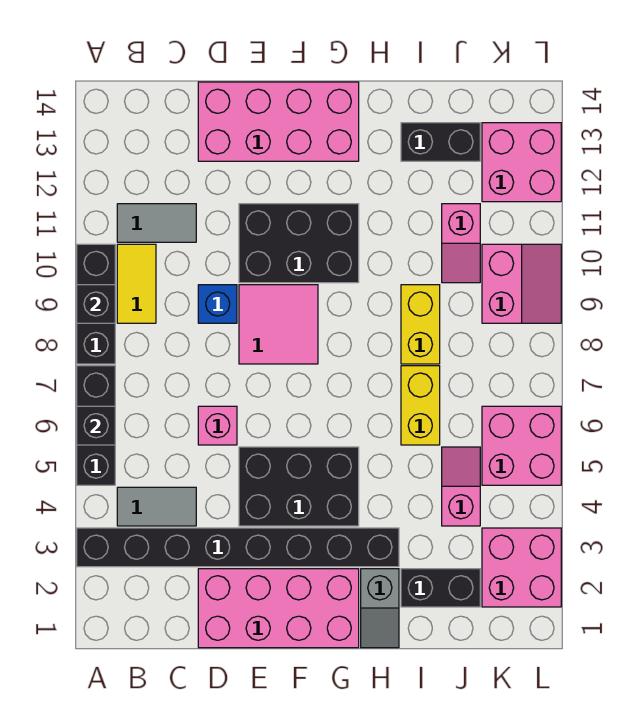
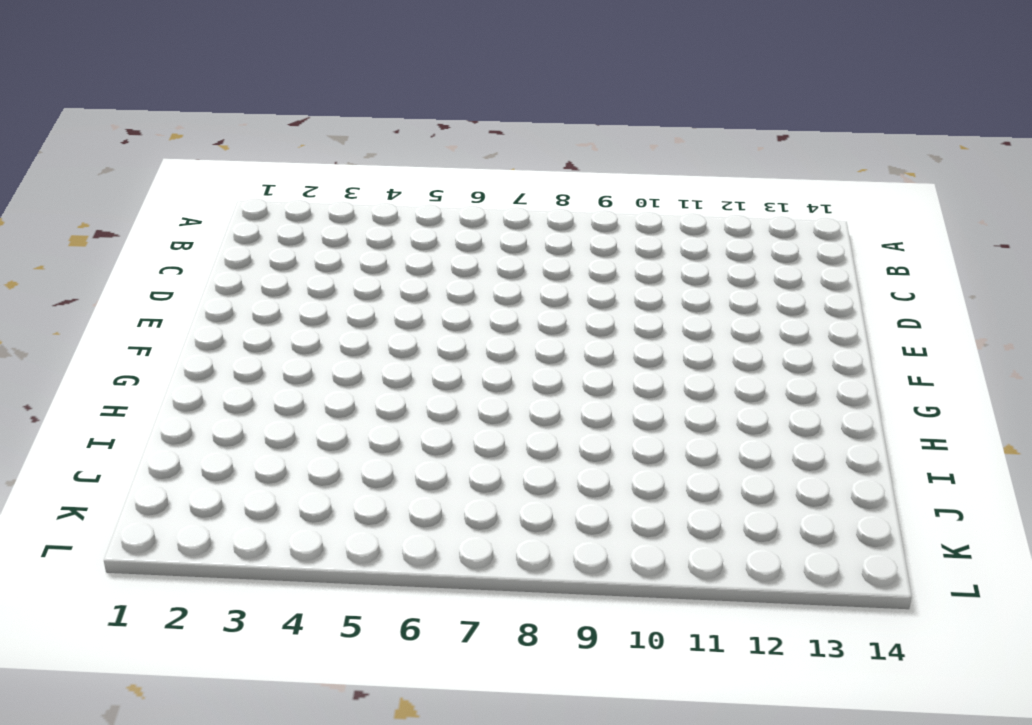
none -> black brick A3:H3 level 1
none -> black brick A5:A7 level 1
none -> black brick A8:A10 level 1

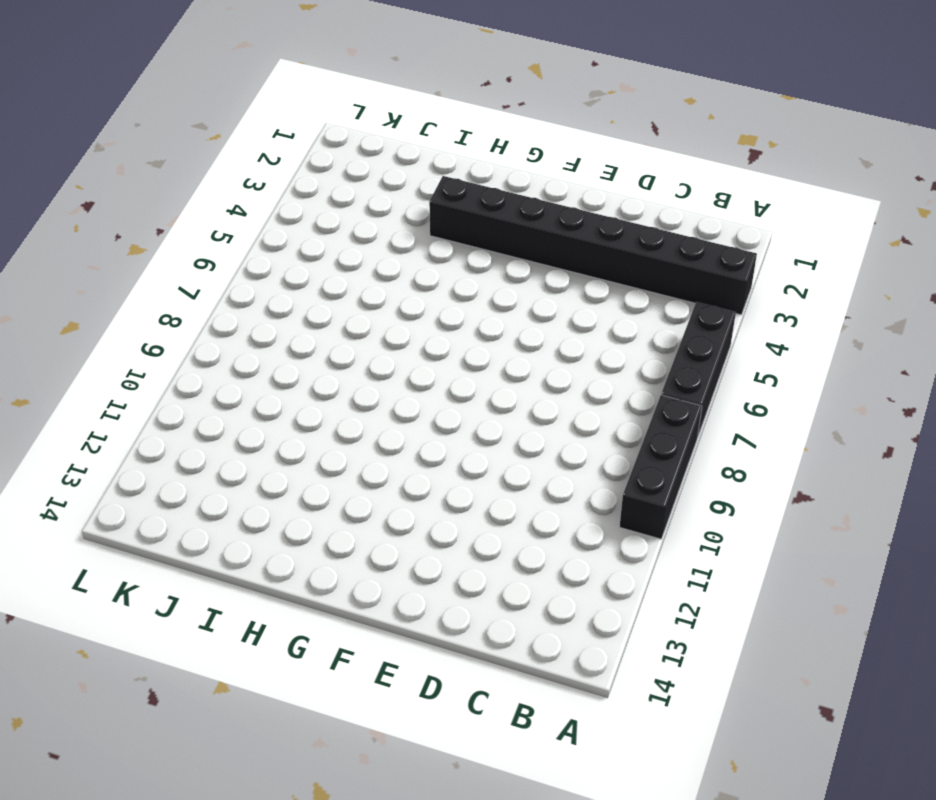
none -> grey tile B4:C4 level 1
none -> yellow tile B9:B10 level 1
none -> grey tile B11:C11 level 1

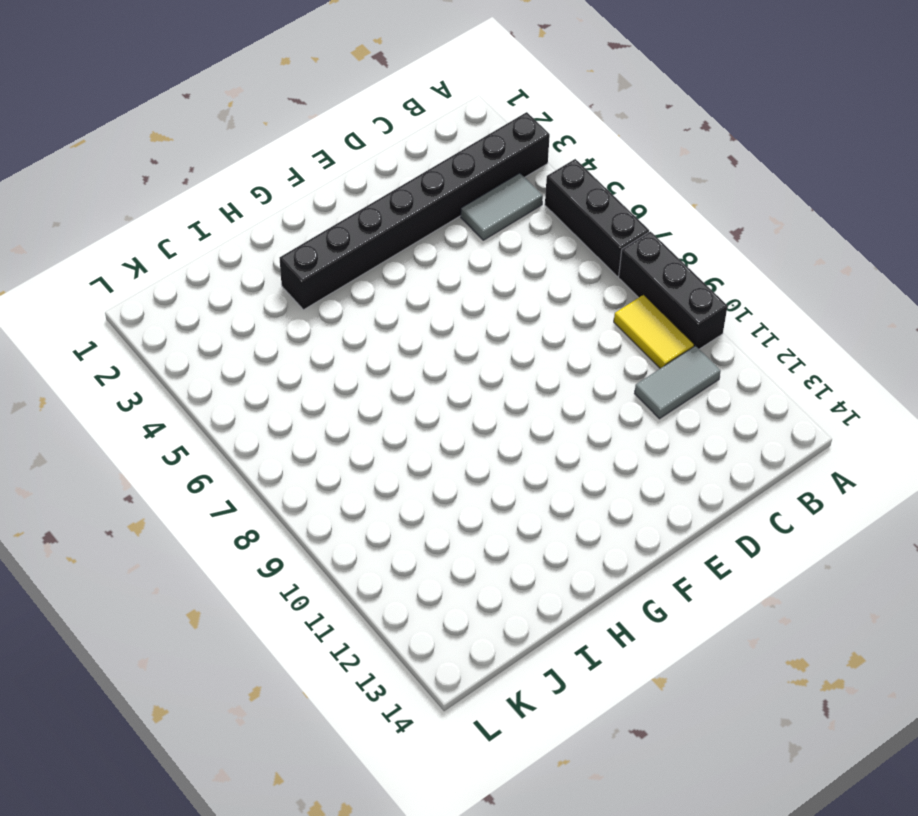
none -> pink brick D1:G2 level 1
none -> pink brick D6 level 1
none -> blue brick D9 level 1

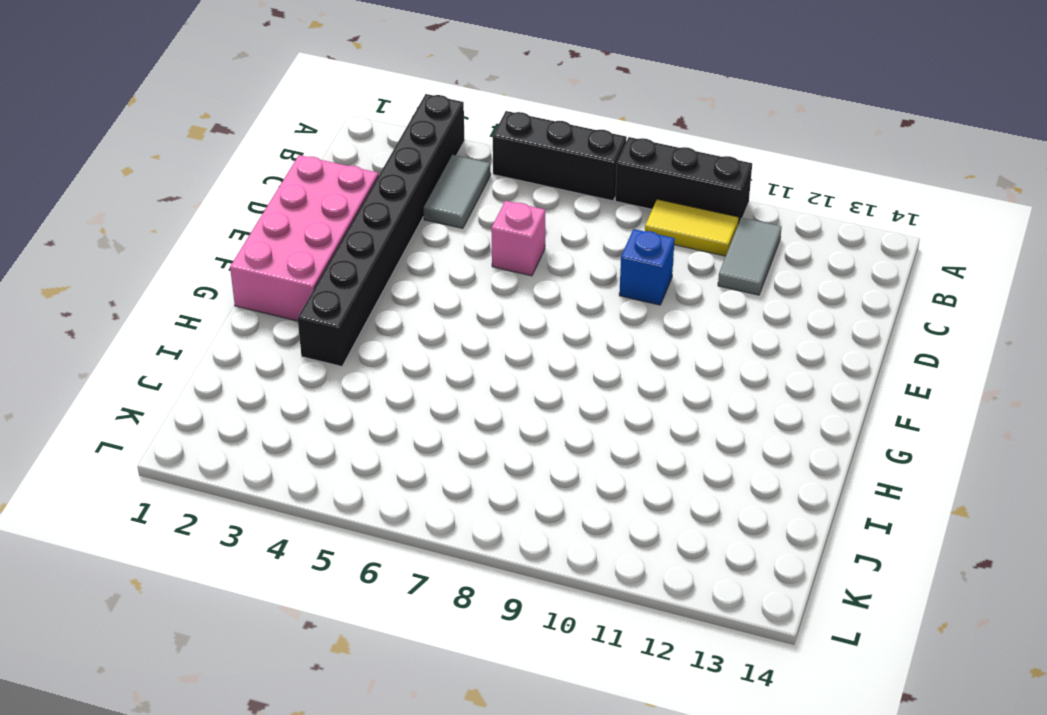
none -> pink brick D13:G14 level 1
none -> black brick E4:G5 level 1
none -> pink tile E8:F9 level 1

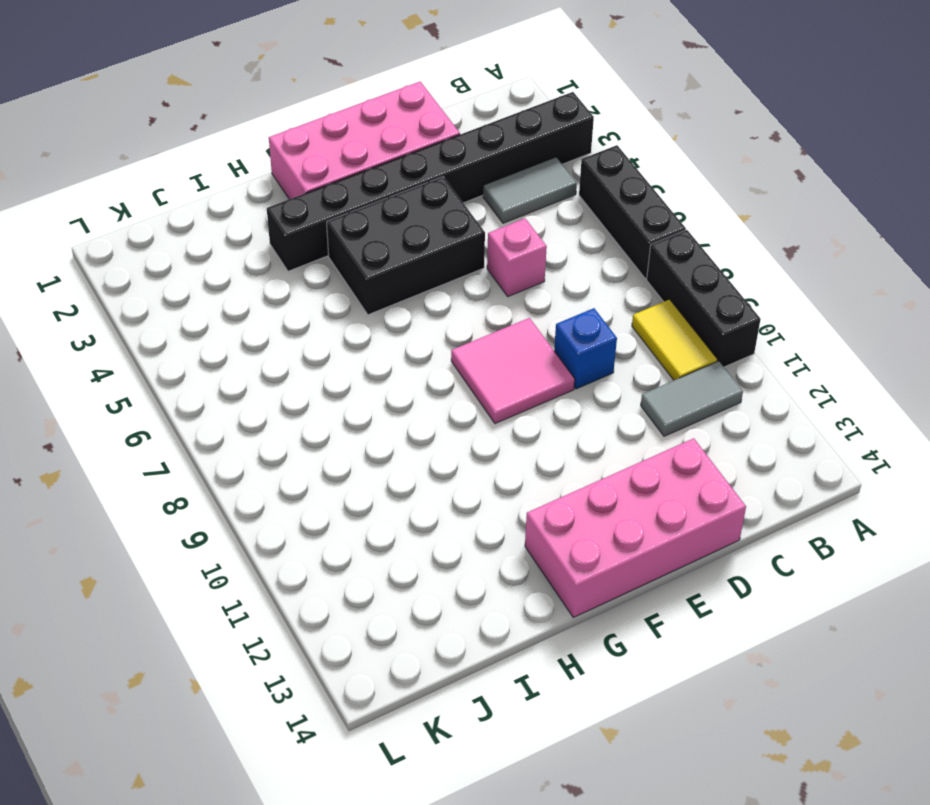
none -> black brick E10:G11 level 1
none -> grey slope H1:H2 level 1 top 2
none -> black brick I2:J2 level 1

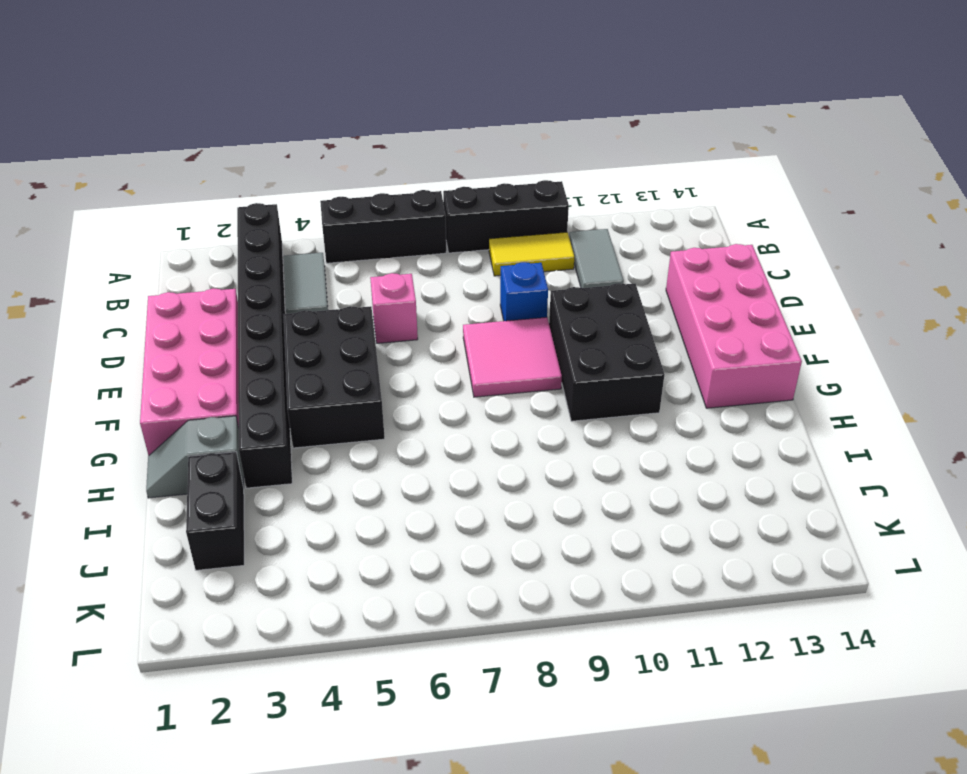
none -> yellow brick I6:I7 level 1
none -> yellow brick I8:I9 level 1
none -> black brick I13:J13 level 1

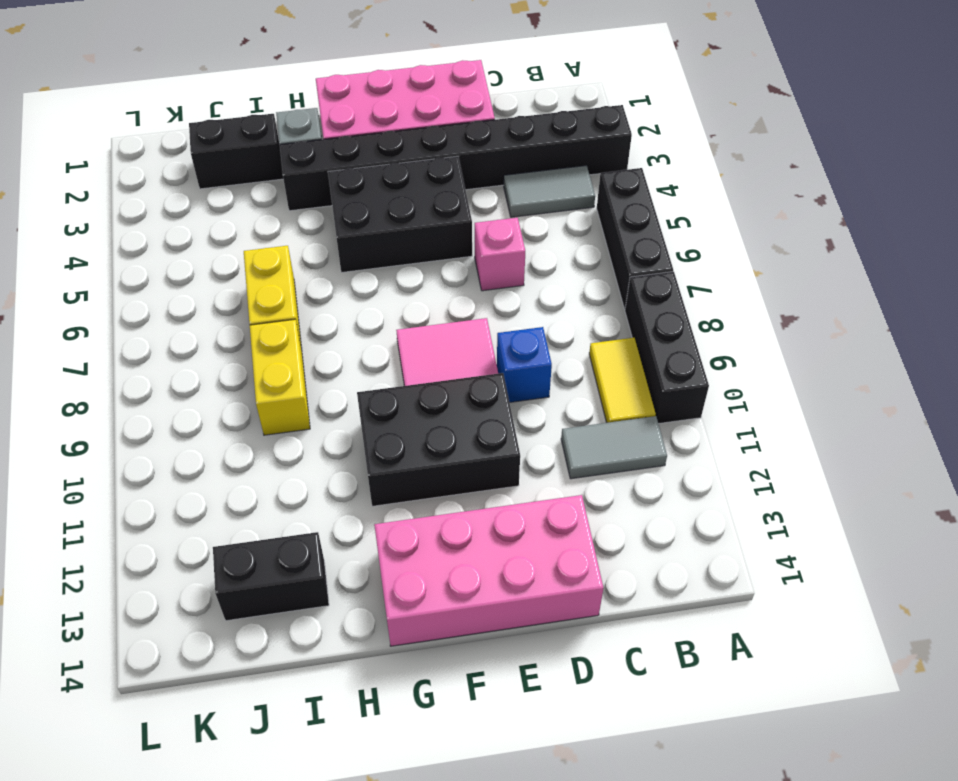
none -> pink slope J4:J5 level 1 top 4
none -> pink slope J10:J11 level 1 top 11
none -> pink brick K2:L3 level 1

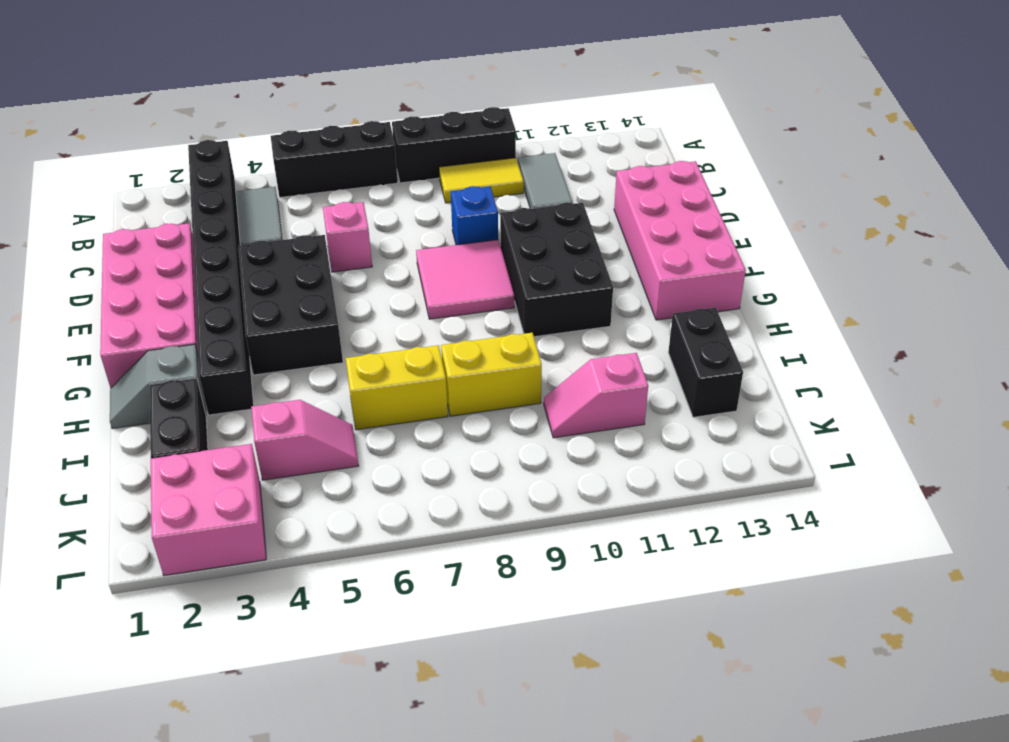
none -> pink brick K5:L6 level 1
none -> pink slope K9:L10 level 1 top K
none -> pink brick K12:L13 level 1

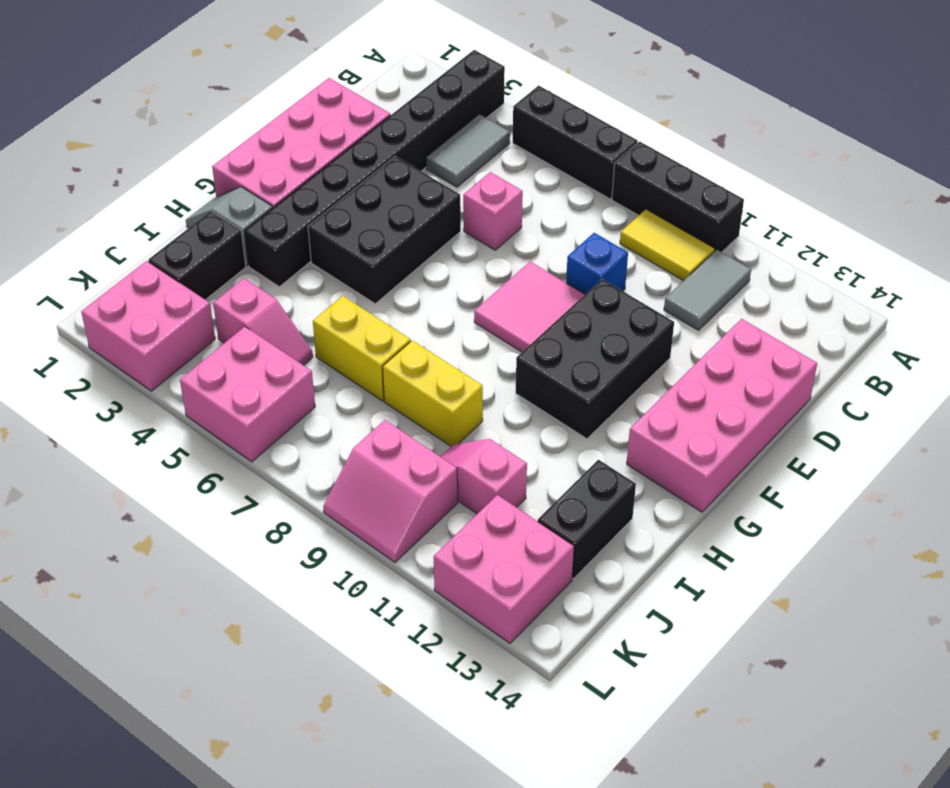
none -> black brick A6 level 2
none -> black brick A9 level 2

